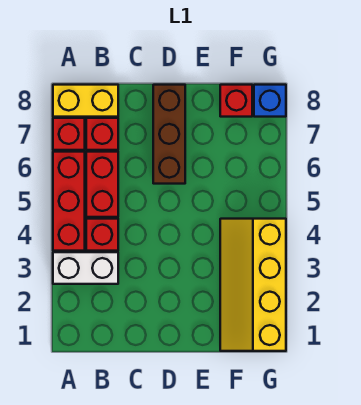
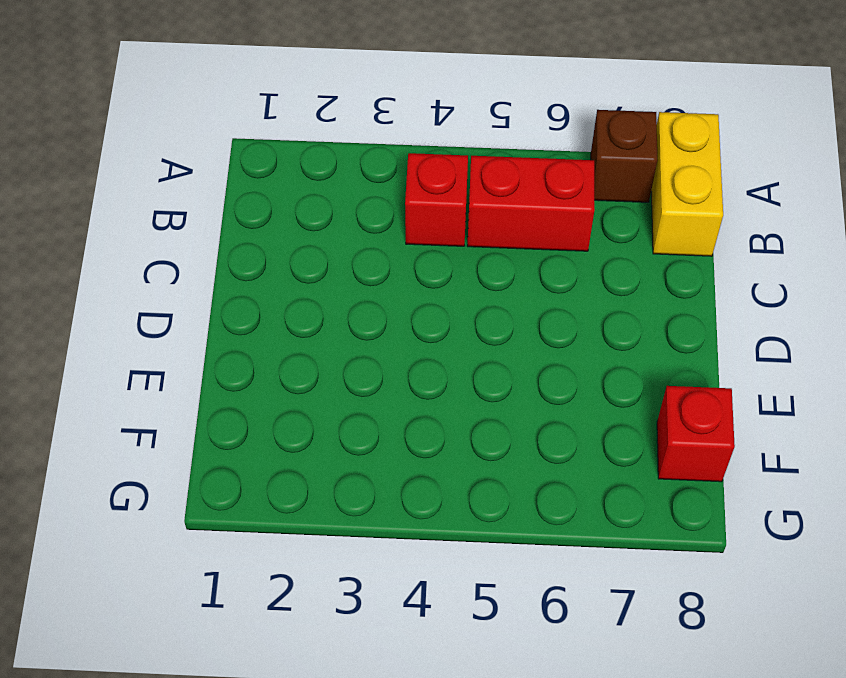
brown brick A7 level 1 -> red brick A7 level 1
none -> white brick A3:B3 level 1
none -> red brick A4:A6 level 1

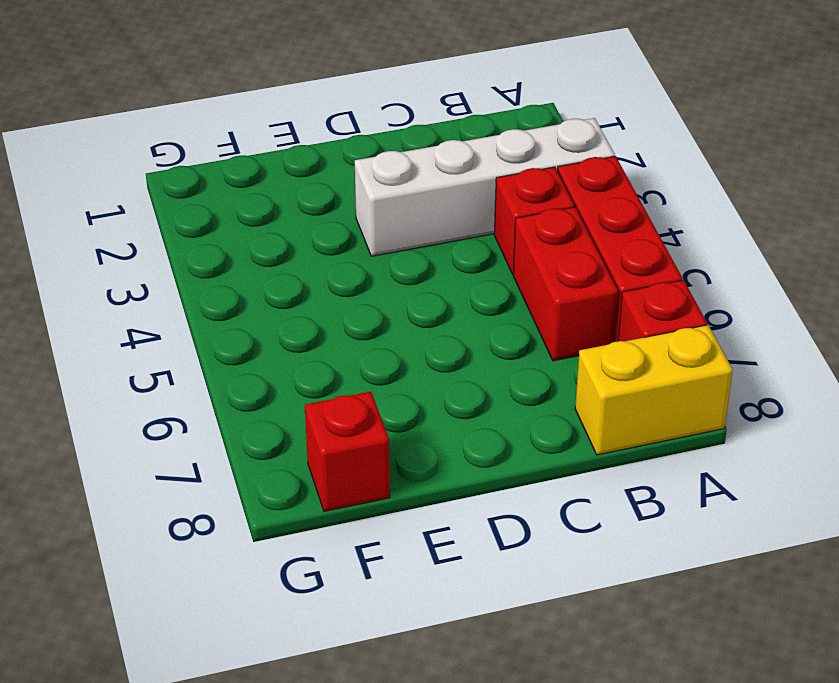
white brick A3:D3 level 1 -> white brick A3:B3 level 1
none -> red brick B7 level 1
none -> brown brick D6:D8 level 1

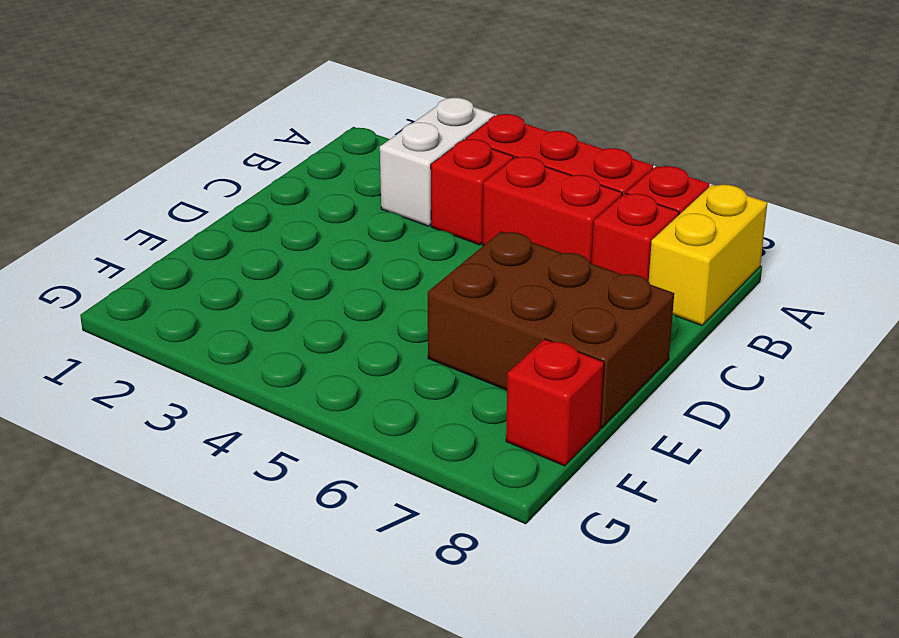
brown brick D6:E8 level 1 -> brown brick D6:D8 level 1
none -> yellow slope F1:G4 level 1 top G
none -> blue brick G8 level 1

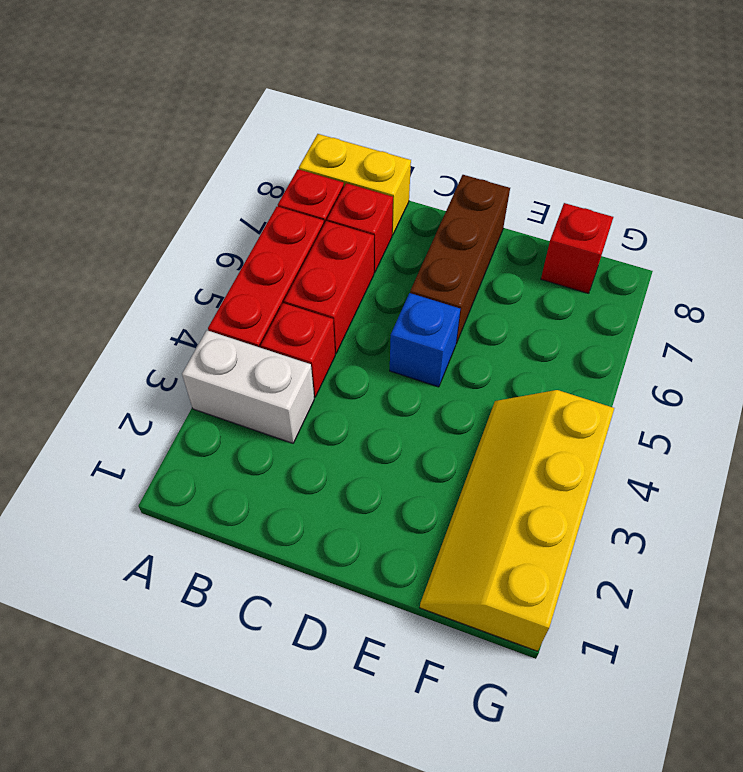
blue brick D5 level 1 -> blue brick G8 level 1

